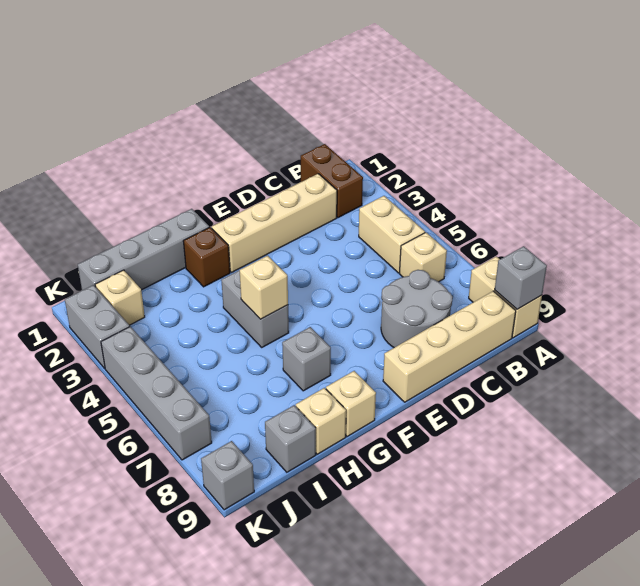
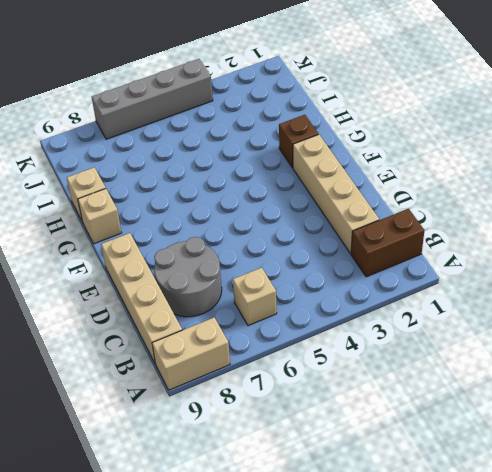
none -> tan brick B4:B5 level 1
none -> grey brick G1:J1 level 1
none -> grey brick G4:G5 level 1

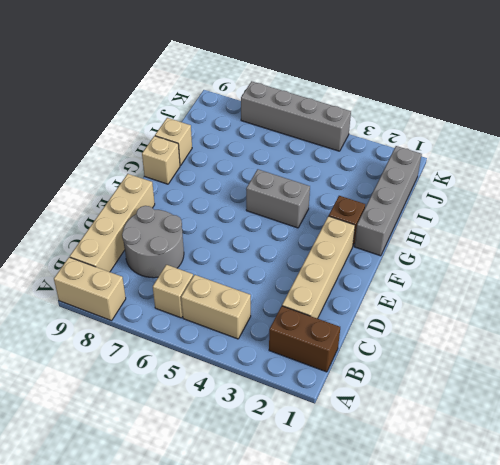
none -> grey brick G7 level 1
none -> grey brick I9 level 1
none -> tan brick J2 level 1

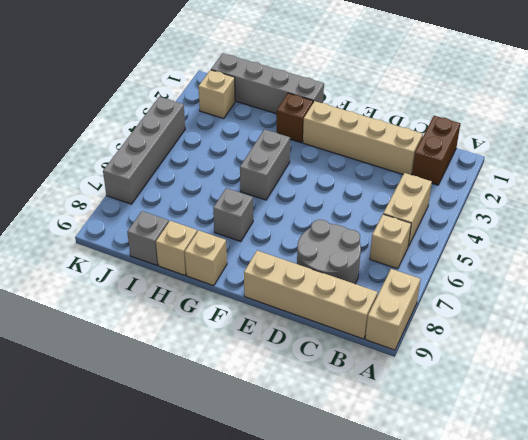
none -> grey brick K2:K3 level 1
none -> grey brick K9 level 1
none -> grey brick A9 level 2

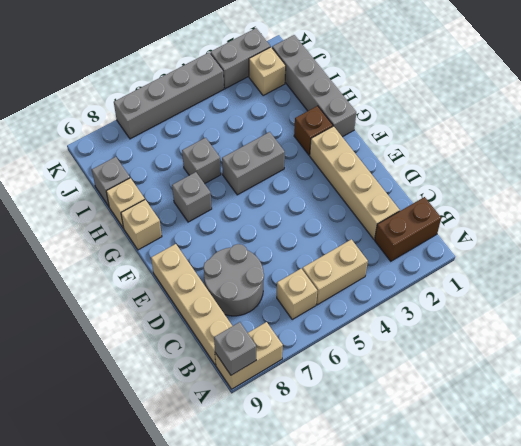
grey brick H6 level 1 -> grey brick K9 level 1
none -> tan brick G5 level 2

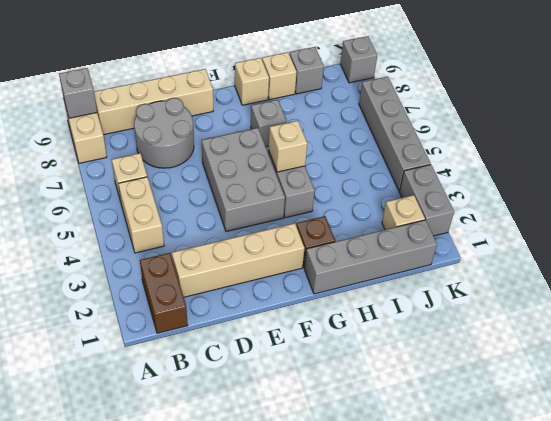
grey brick E4:F6 level 1 -> none

